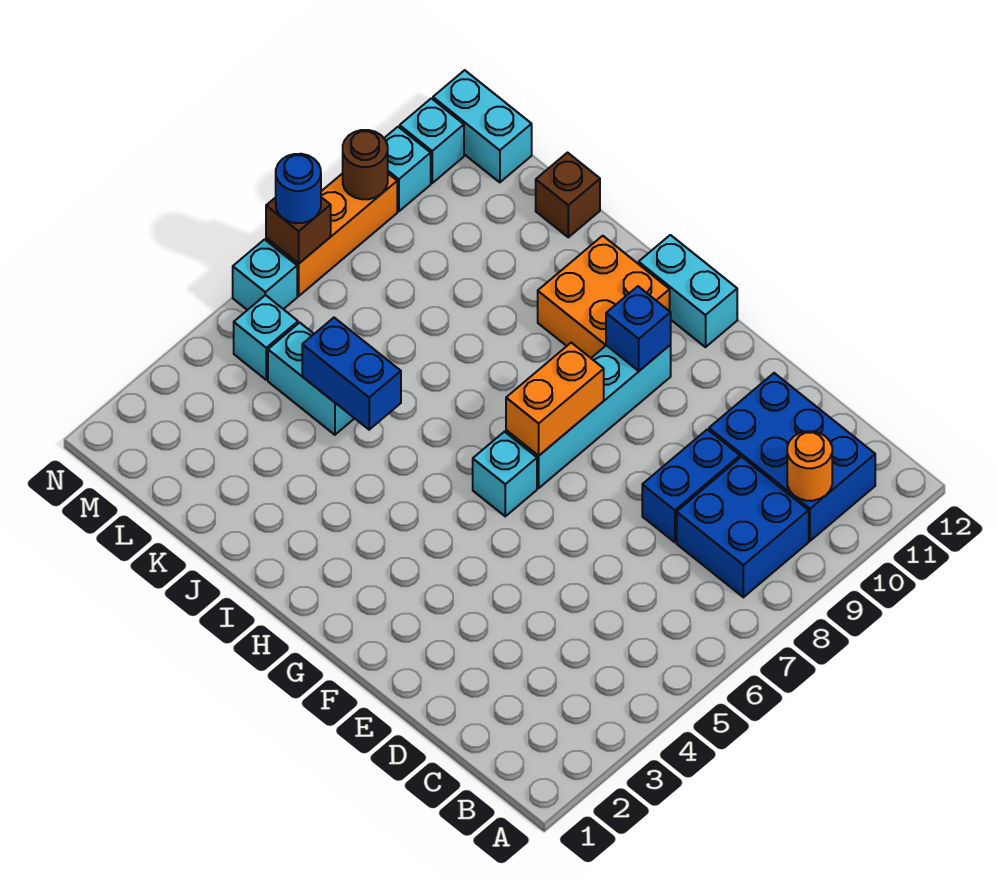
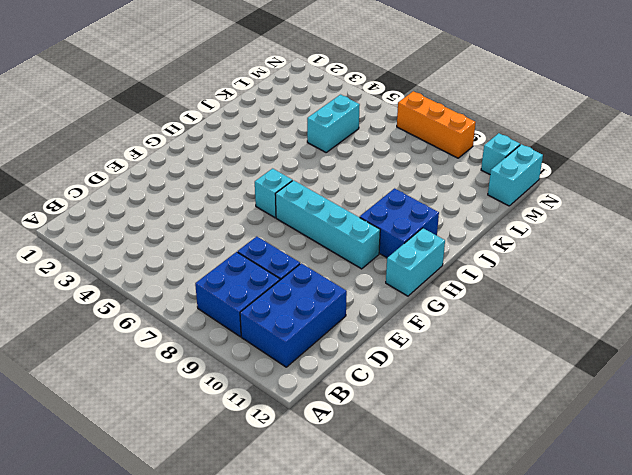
blue brick H10:I11 level 1 -> orange brick H10:I11 level 1
none -> brown brick K12 level 1
none -> cyan brick M5 level 1
none -> cyan brick N6 level 1

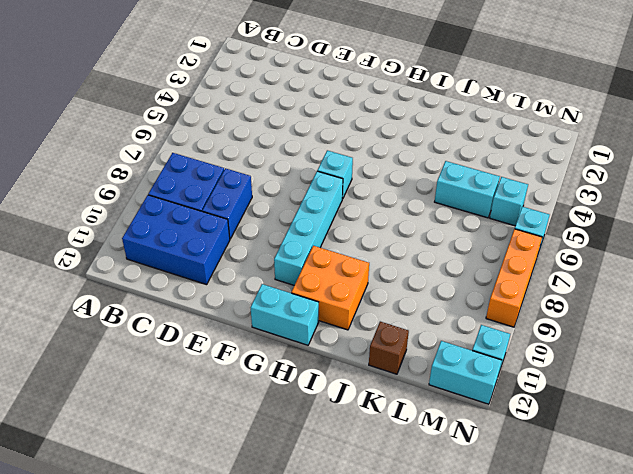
none -> cyan brick N10 level 1
none -> orange round brick B10 level 2
none -> orange brick G7:G8 level 2

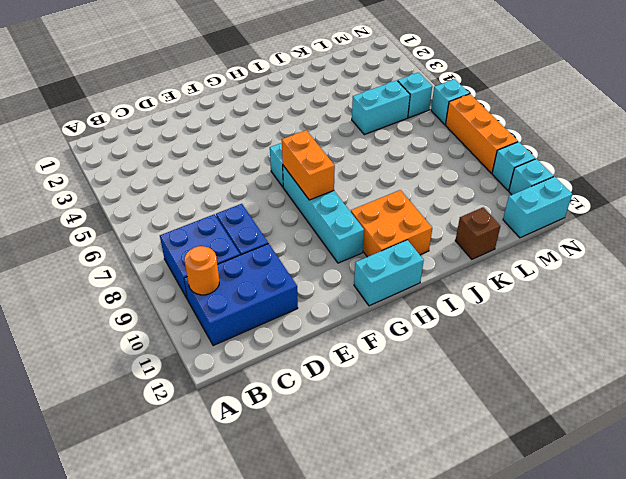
none -> blue brick G10 level 2
none -> blue brick J5:K5 level 2
none -> brown brick N7 level 2

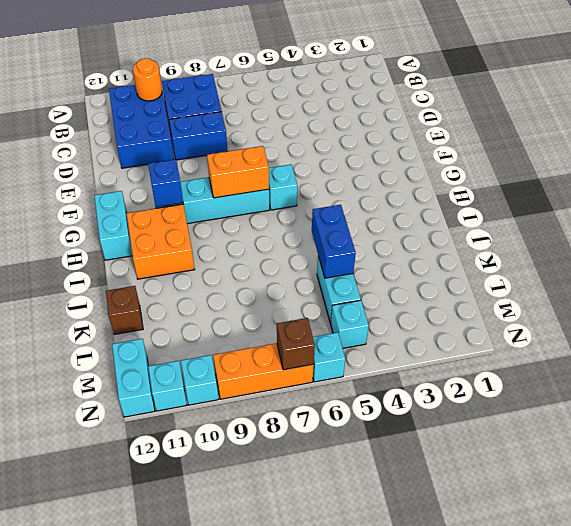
none -> brown round brick N9 level 2
none -> blue round brick N7 level 3

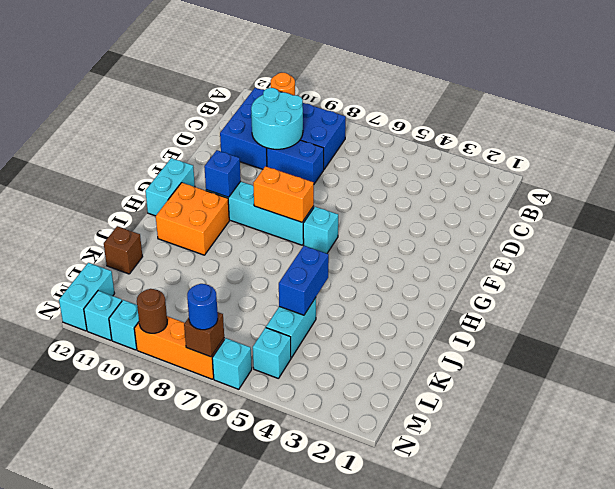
cyan round brick C9:D10 level 2 -> none

